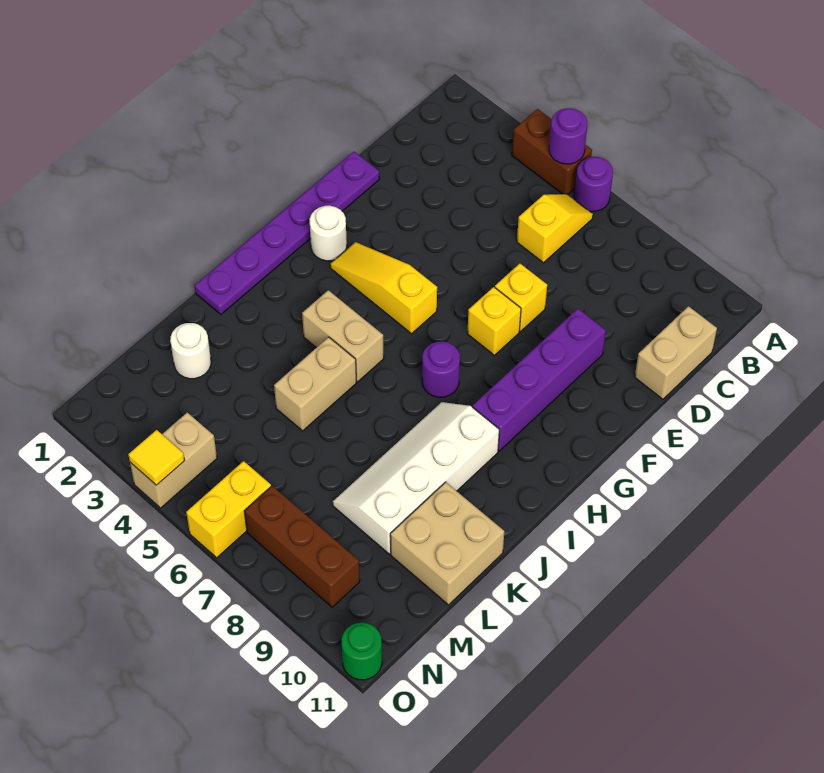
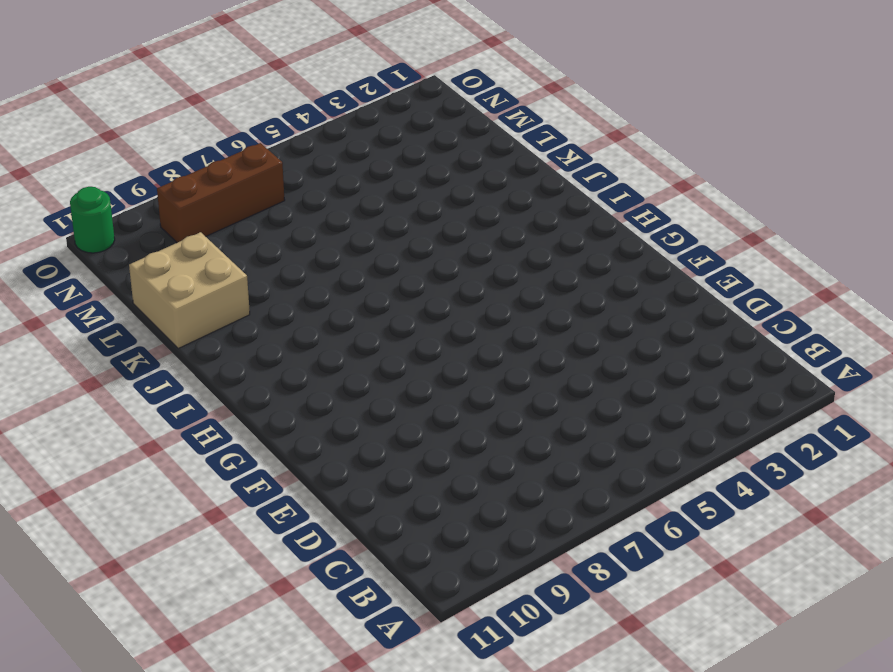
none -> brown brick A4:A5 level 1
none -> purple round brick A6 level 1
none -> yellow slope B6:C6 level 1 top C

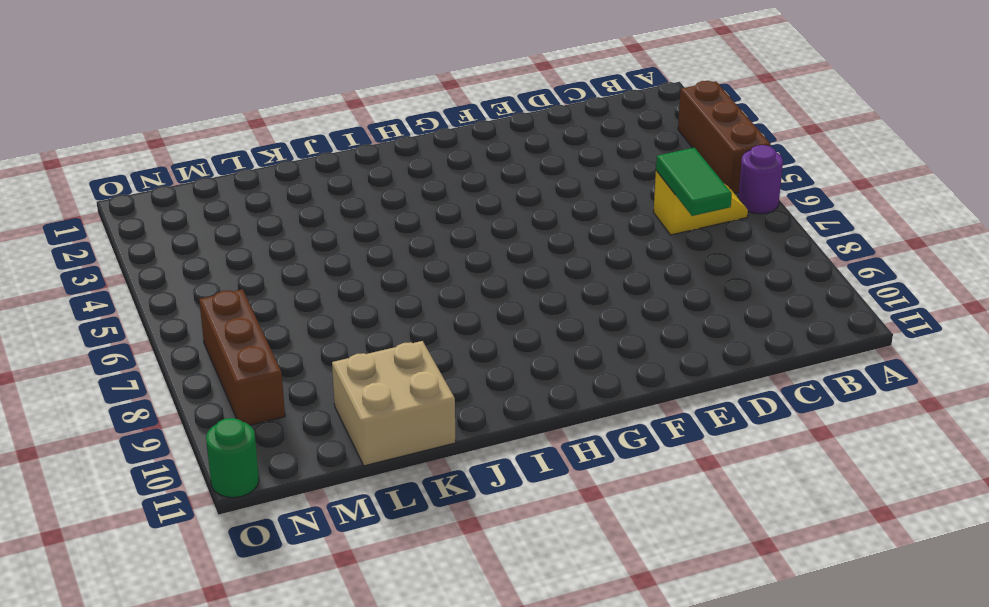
brown brick A3:A5 level 1 -> brown brick A4:A5 level 1
green tile C6:C7 level 2 -> none
none -> tan brick C11:D11 level 1
none -> purple plate E1:J1 level 1
none -> yellow brick E7 level 1

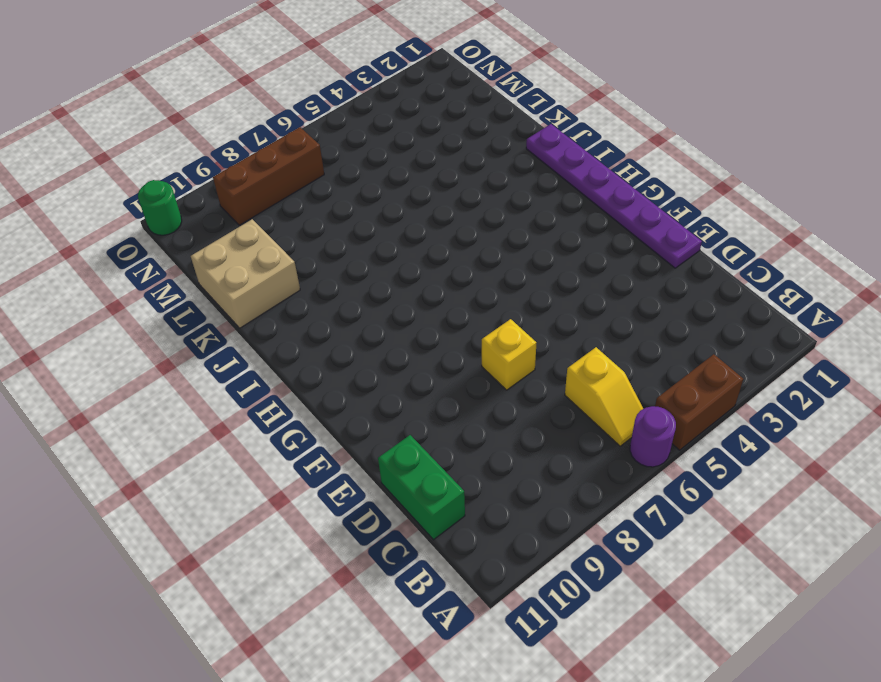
green brick C11:D11 level 1 -> tan brick C11:D11 level 1
none -> purple brick E9:H9 level 1
none -> yellow brick F7 level 1
none -> white round brick G2 level 1

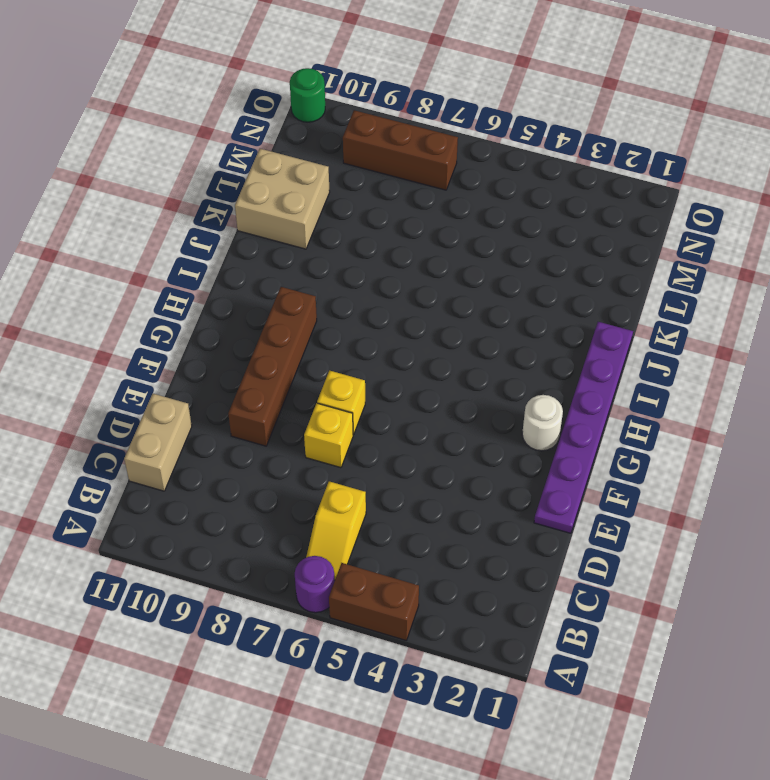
brown brick E9:H9 level 1 -> purple brick E9:H9 level 1
none -> yellow slope G3:G5 level 1 top 5
none -> purple round brick H7 level 1
none -> tan brick I4:I5 level 1

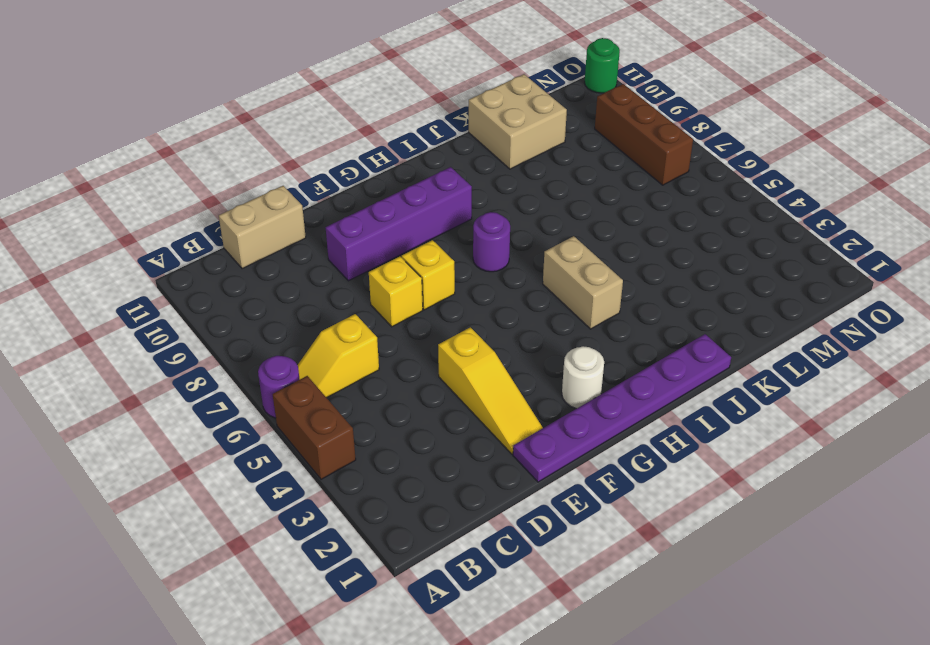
yellow slope E2:E4 level 1 top 4 -> yellow slope G3:G5 level 1 top 5
none -> white slope I8:L9 level 1 top 9
none -> tan brick J5:K5 level 1
none -> white round brick L2 level 1

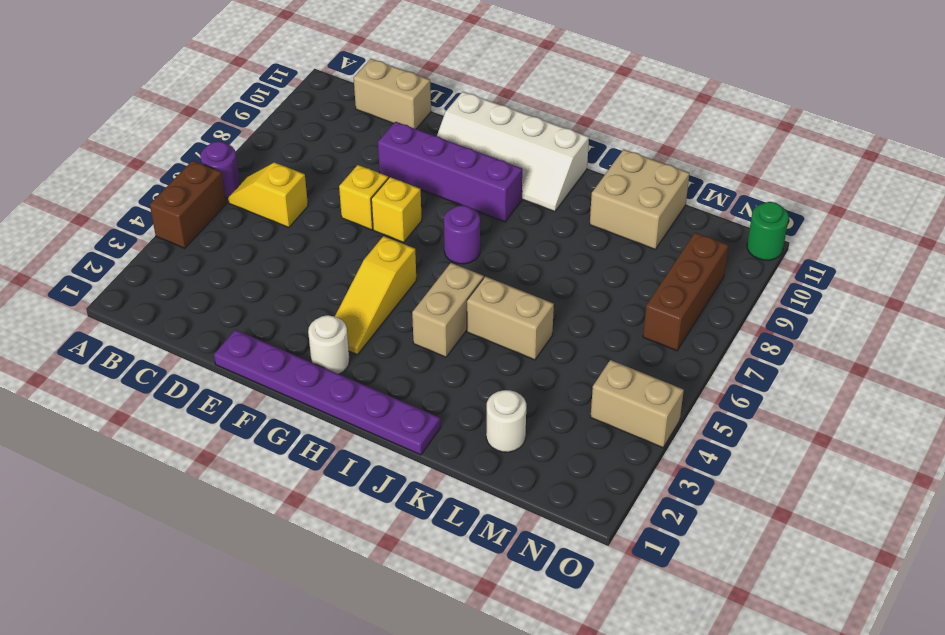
white slope F10:I11 level 1 top 11 -> white slope I8:L9 level 1 top 9
none -> yellow brick N6:O6 level 1
none -> purple round brick A5 level 2
none -> yellow tile O4 level 2

